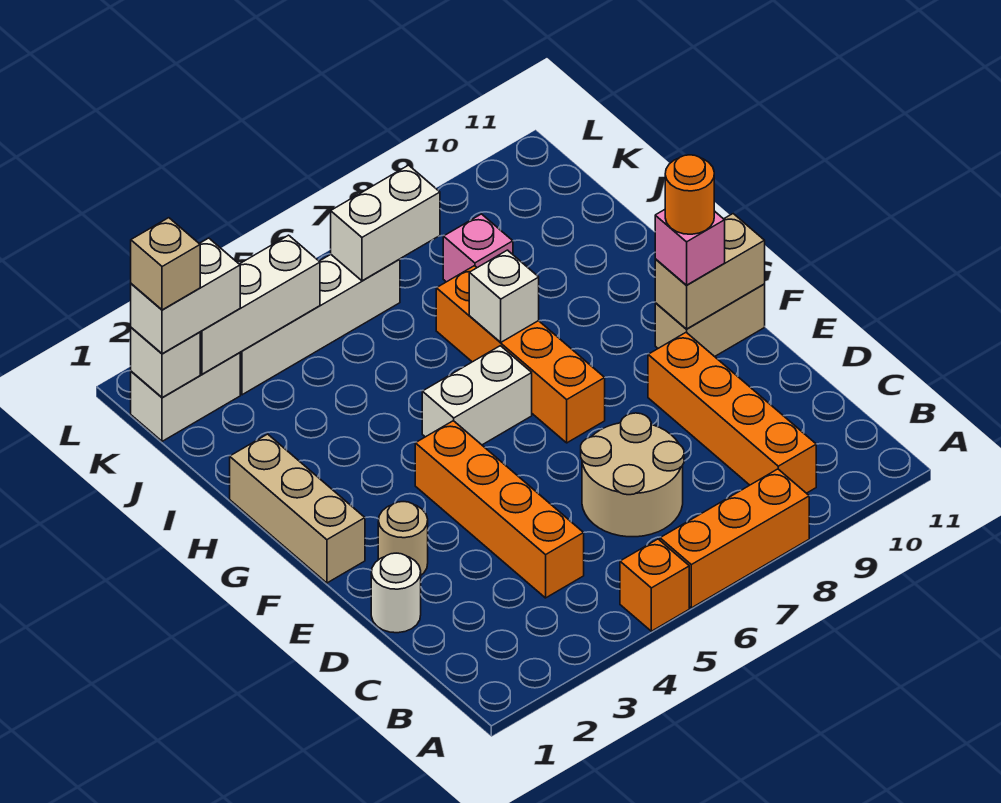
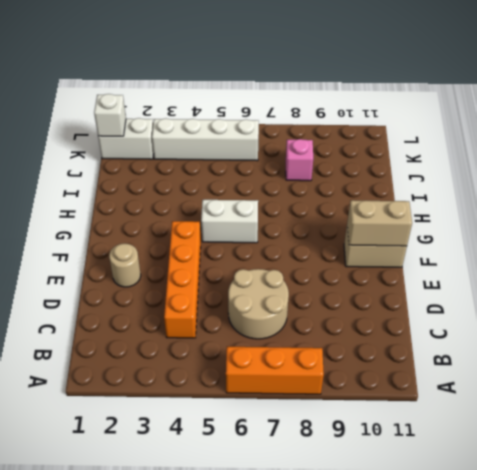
none -> orange brick A5 level 1
none -> orange brick B9:E9 level 1
none -> white round brick D1 level 1

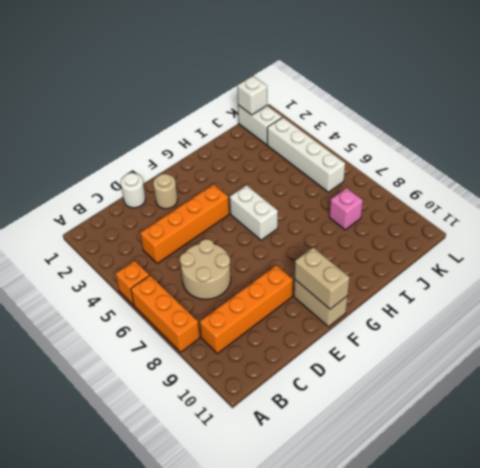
none -> tan brick F1:H1 level 1
none -> orange brick F7:I7 level 1
none -> white brick H7 level 2

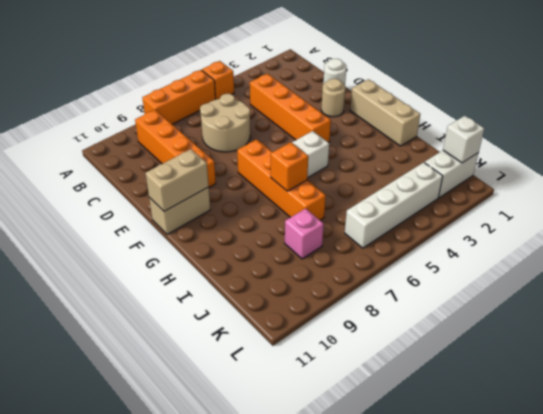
orange brick H7 level 2 -> white brick H7 level 2
none -> white brick K2:K4 level 2
none -> white brick K6:K7 level 2
none -> pink brick F10 level 3

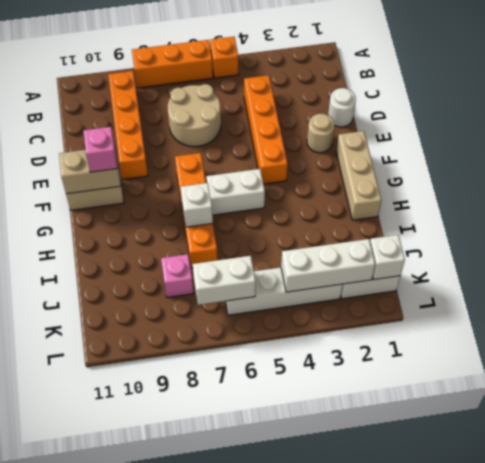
none -> white brick K1:K2 level 3
none -> orange round brick F10 level 4
none -> tan brick K1 level 4

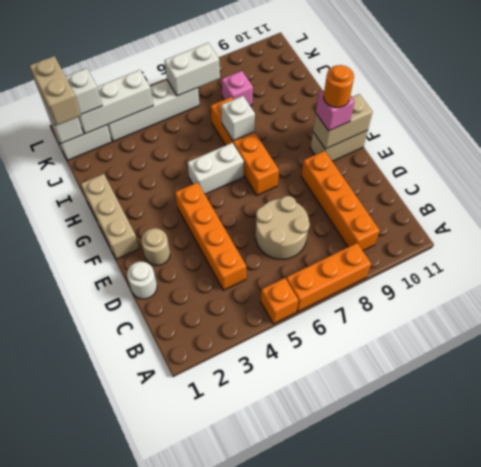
tan brick J1:K1 level 4 -> tan brick K1 level 4

